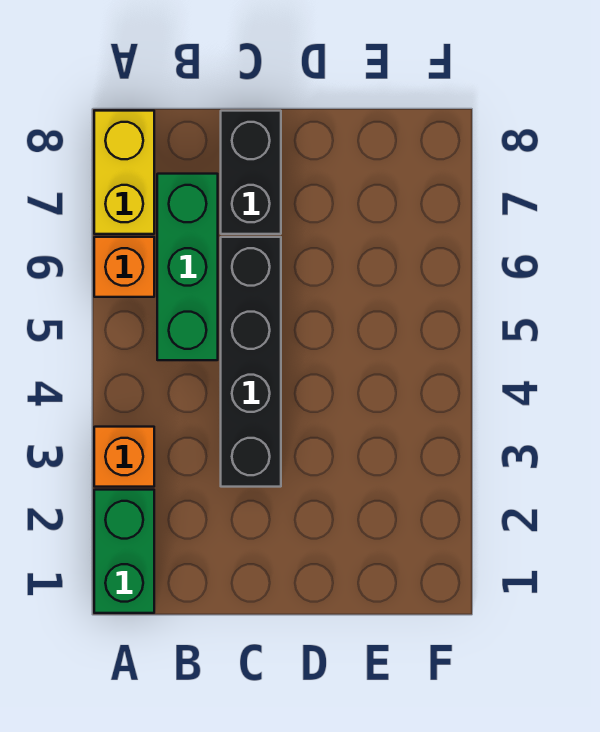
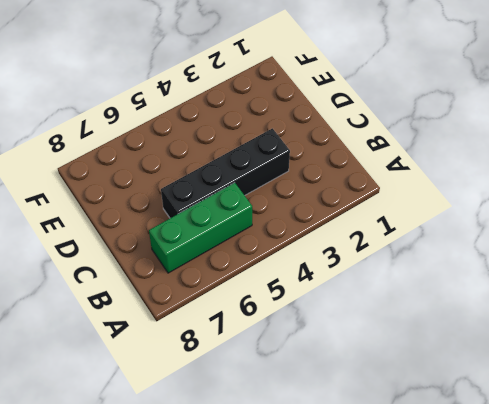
none -> green brick A1:A2 level 1
none -> orange brick A3 level 1

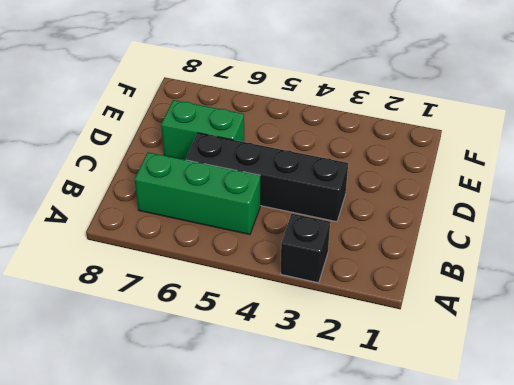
black brick A3 level 1 -> orange brick A3 level 1
green brick D6:D7 level 1 -> green brick A1:A2 level 1
none -> orange brick A6 level 1
none -> yellow brick A7:A8 level 1

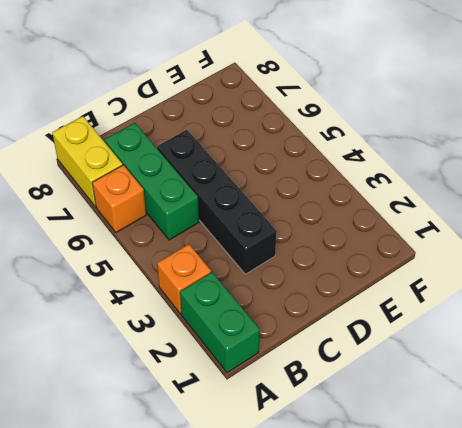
none -> black brick C7:C8 level 1

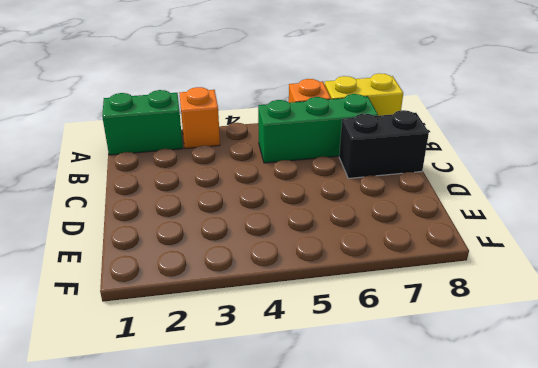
none -> black brick C3:C6 level 1

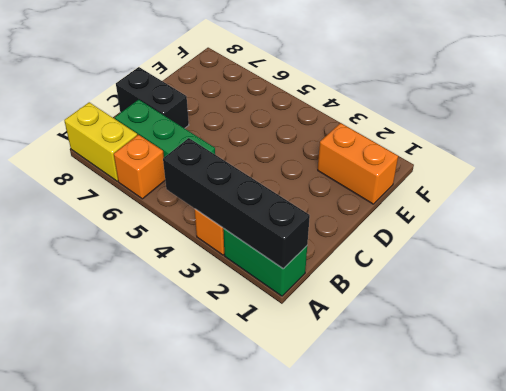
black brick A1:A4 level 2 -> black brick C3:C6 level 1
orange brick E1:E2 level 1 -> none

